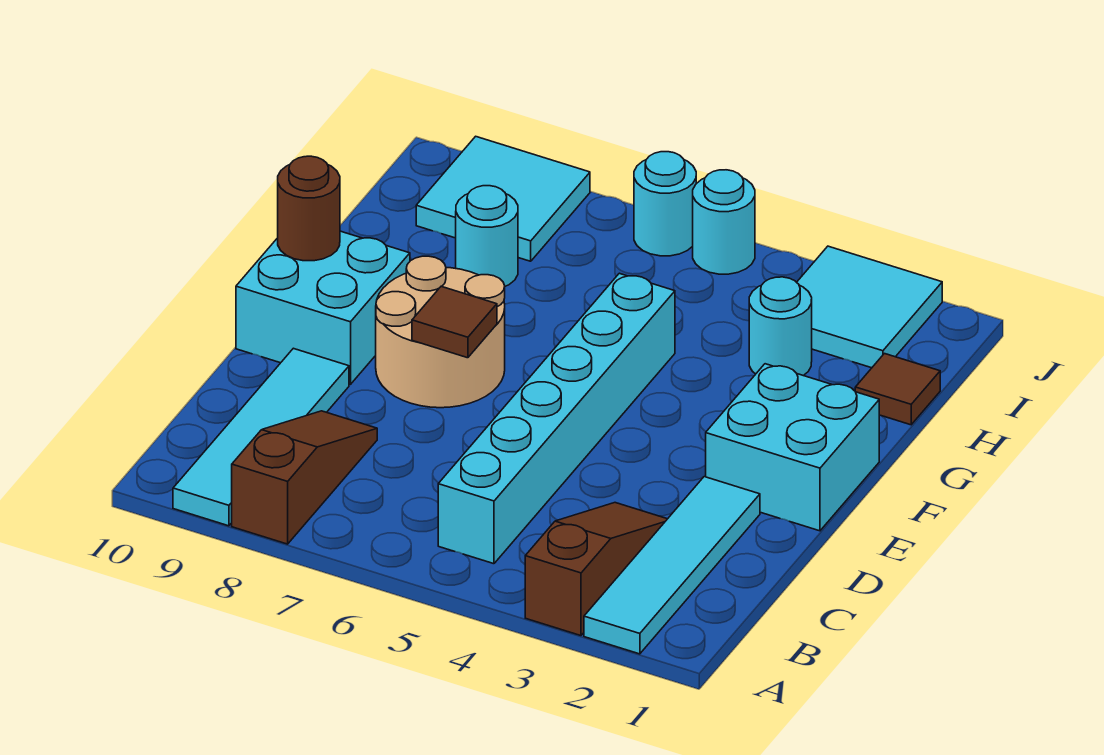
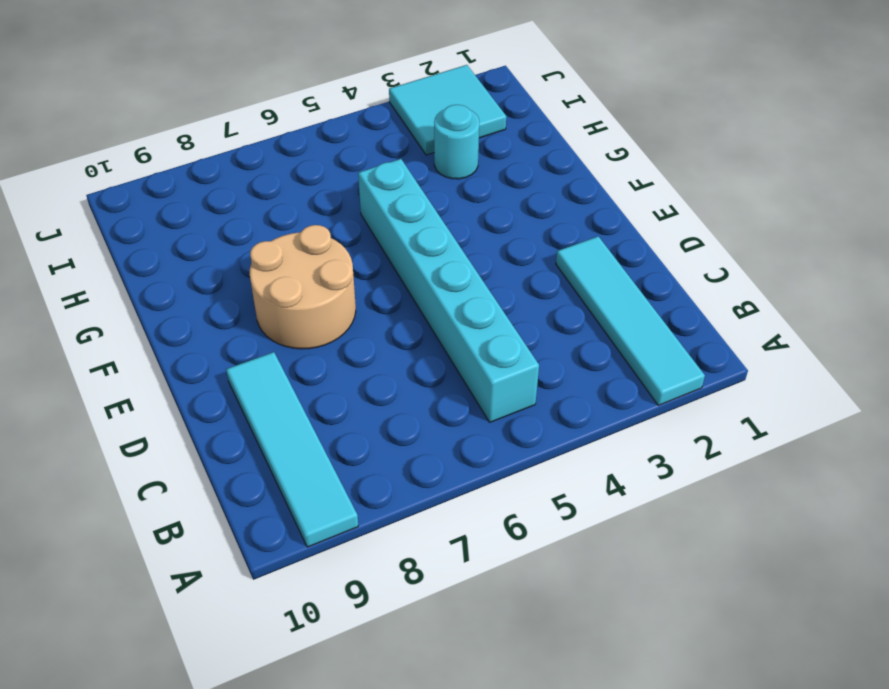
none -> brown slope A3:C3 level 1 top A
none -> brown slope A8:C8 level 1 top A
none -> cyan brick E1:F2 level 1

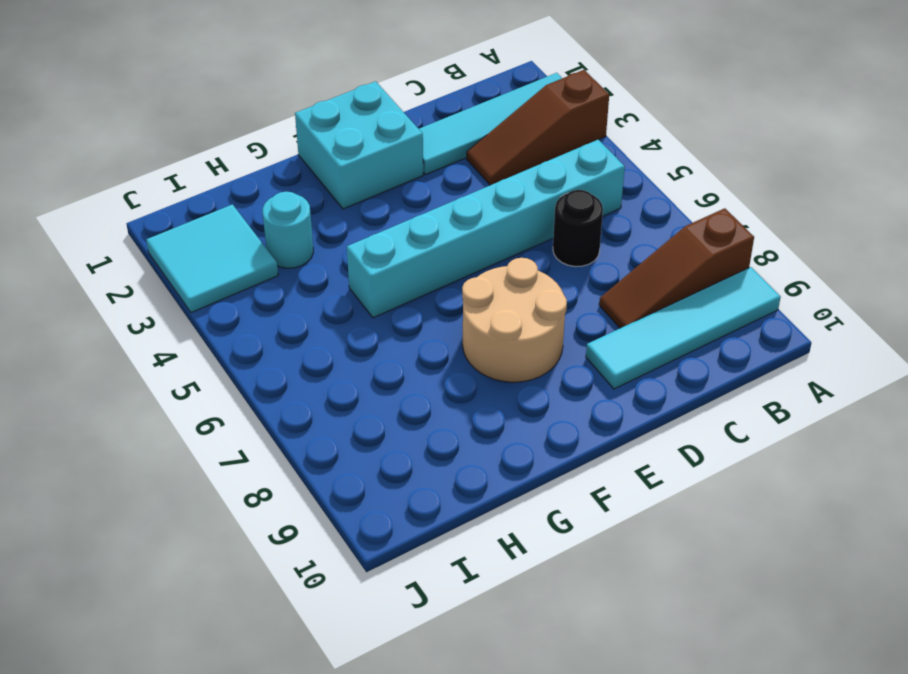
black round brick C6 level 1 -> none
none -> cyan brick E9:F10 level 1
none -> brown tile H1 level 1
none -> cyan round brick H8 level 1

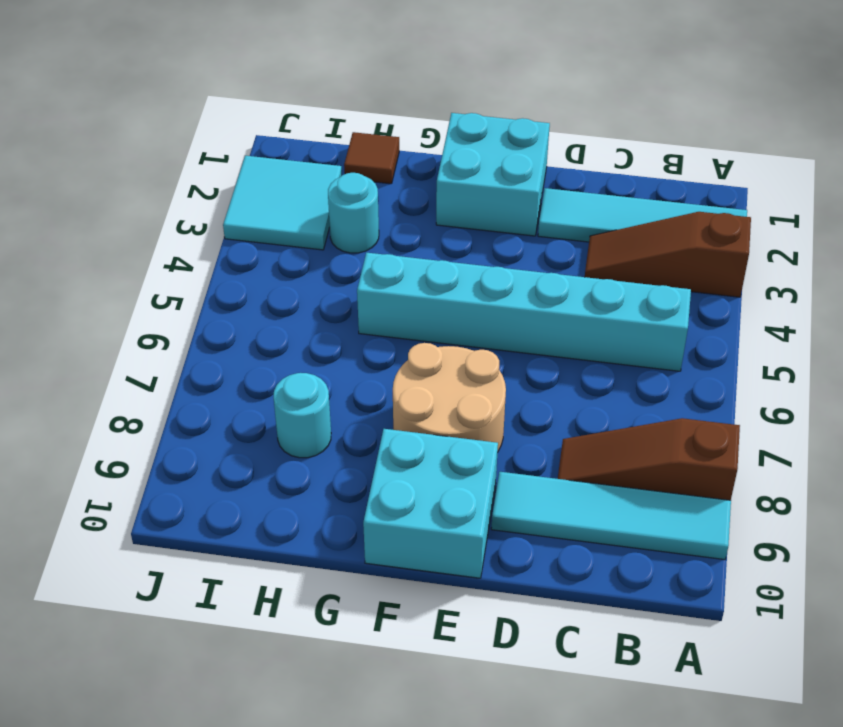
none -> cyan tile I8:J9 level 1
none -> cyan round brick J5 level 1
none -> cyan round brick J6 level 1

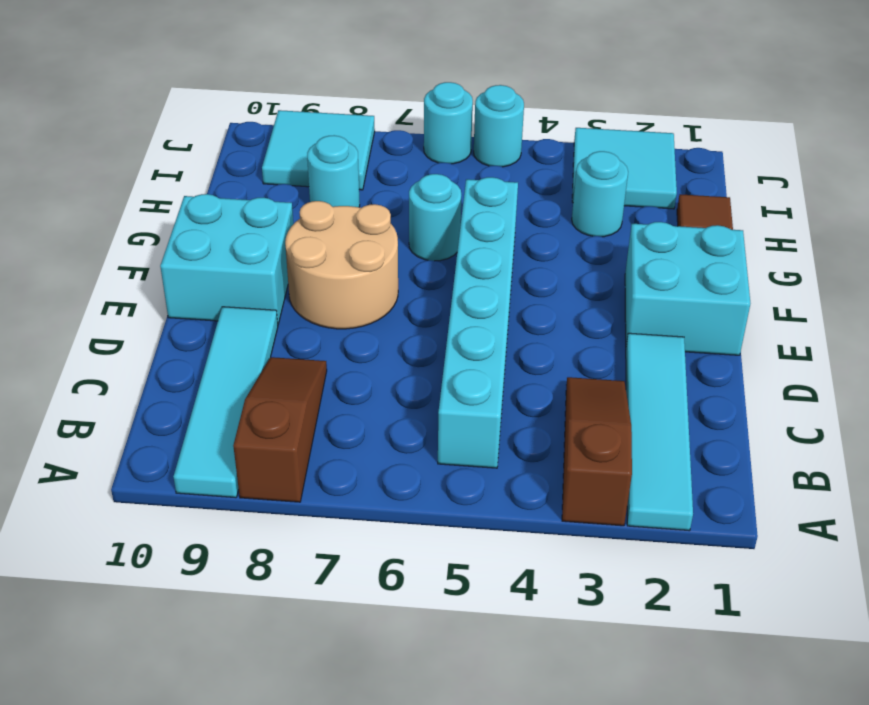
cyan round brick G6 level 1 -> none
none -> brown tile E7 level 2
none -> brown round brick F10 level 2

